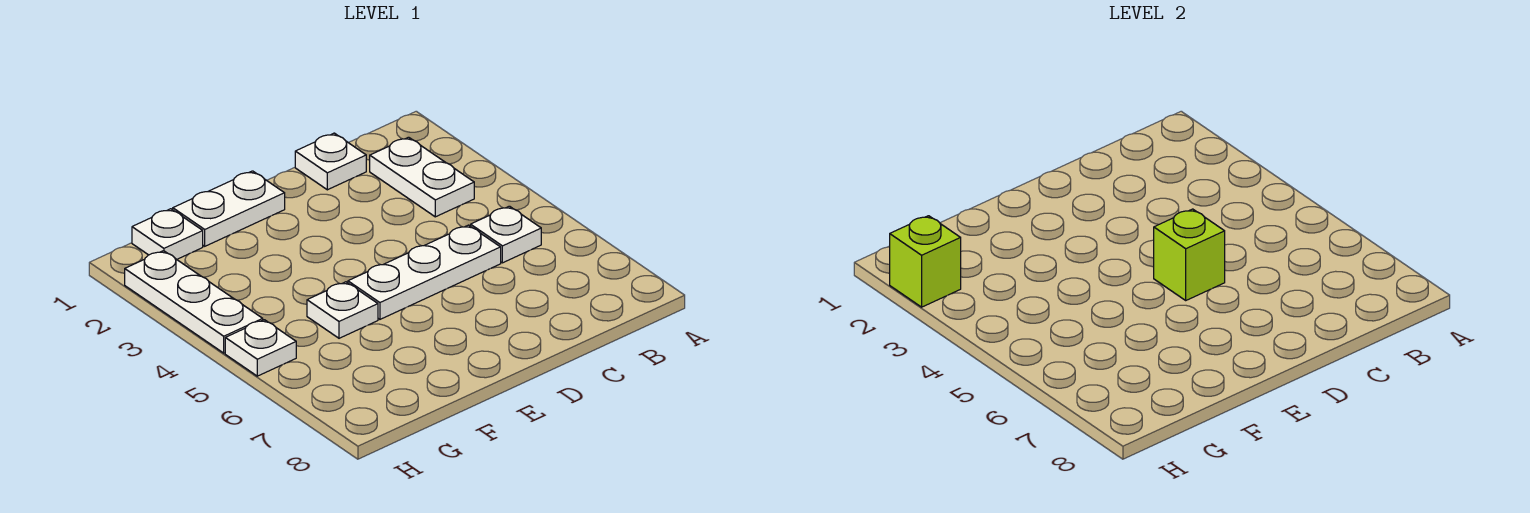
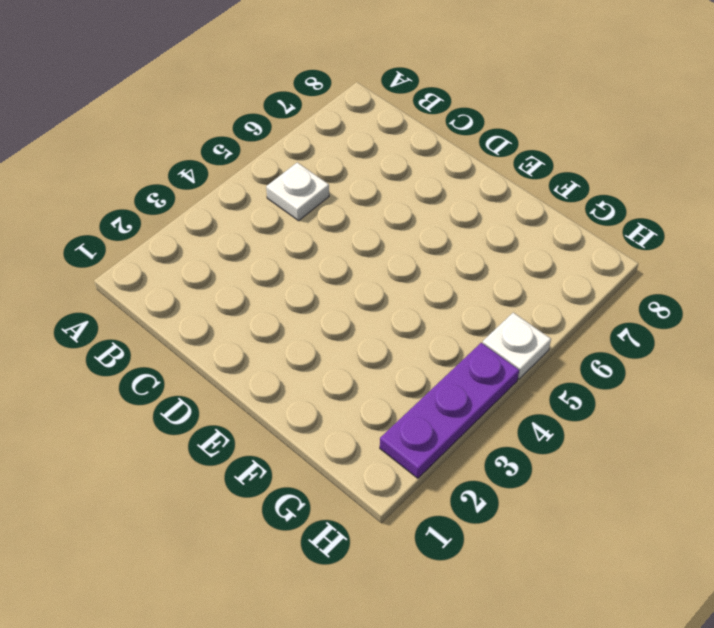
purple plate H2:H4 level 1 -> white plate H2:H4 level 1
none -> white plate B2:B3 level 1
none -> white plate C1 level 1

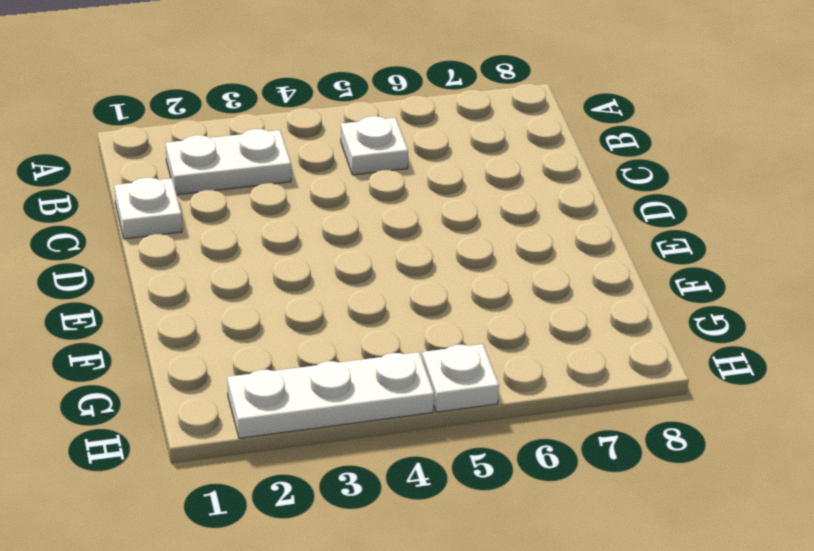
none -> white plate C5:E5 level 1
none -> white plate E1:F1 level 1

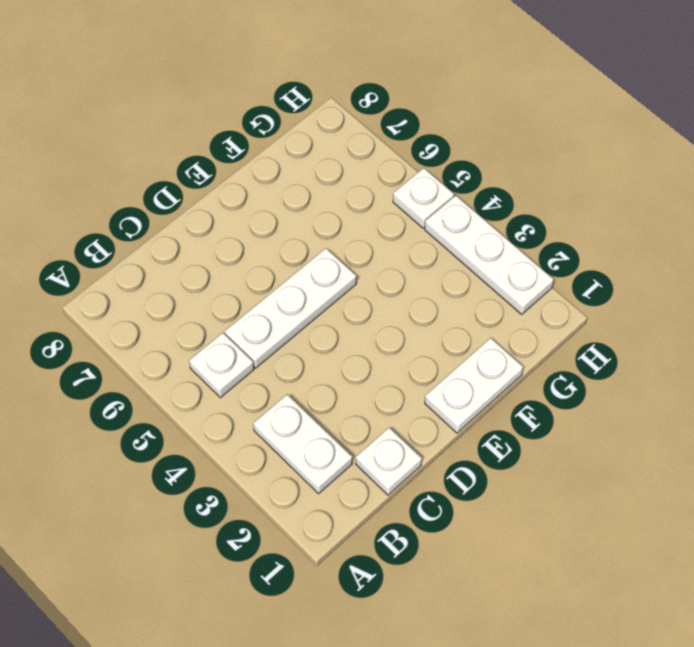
none -> white plate F5 level 1
none -> white plate G1 level 1

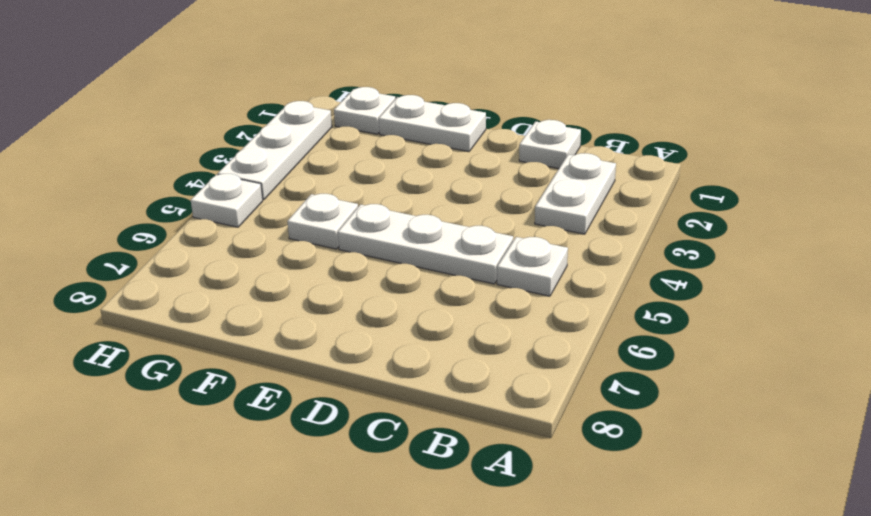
none -> lime brick D5 level 2
none -> lime brick H2 level 2

